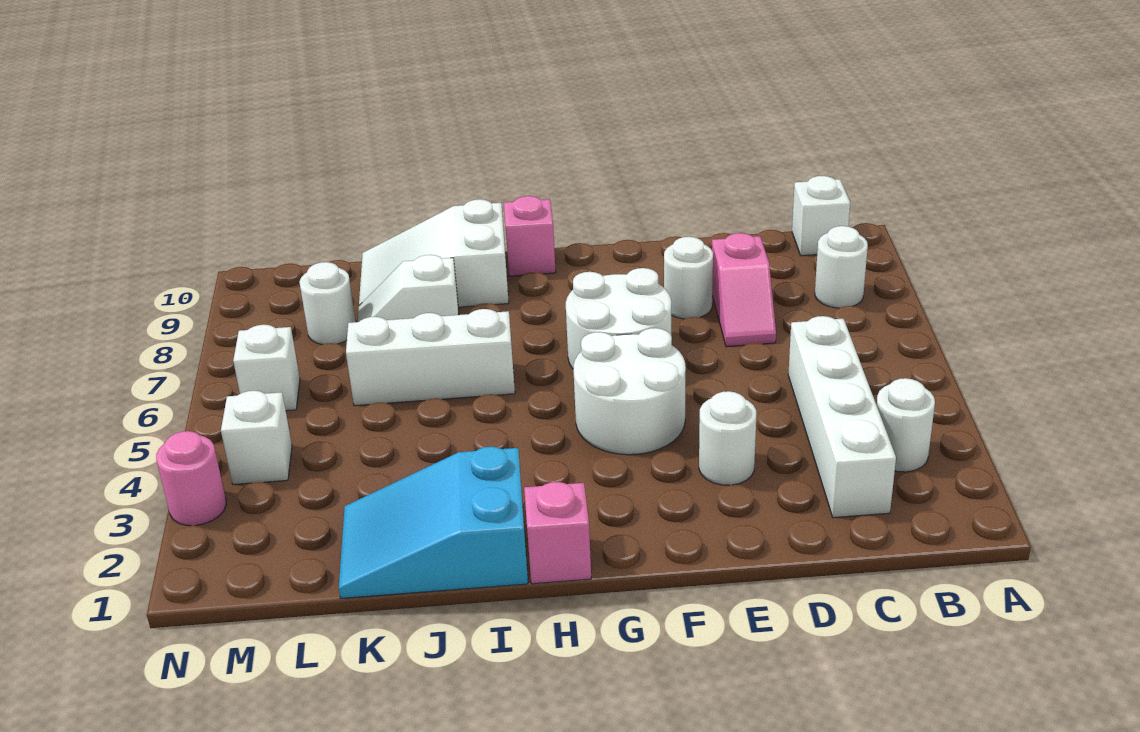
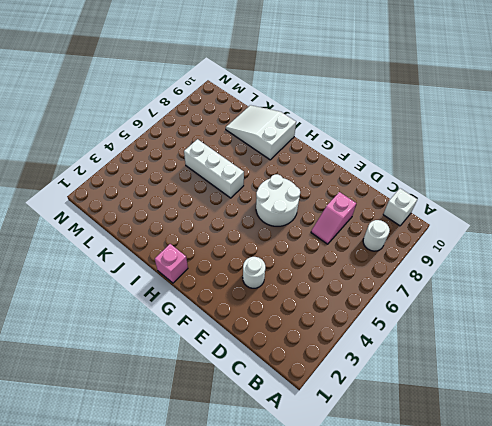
none -> white round brick B3 level 1
none -> white brick C2:C5 level 1
none -> white round brick E8 level 1

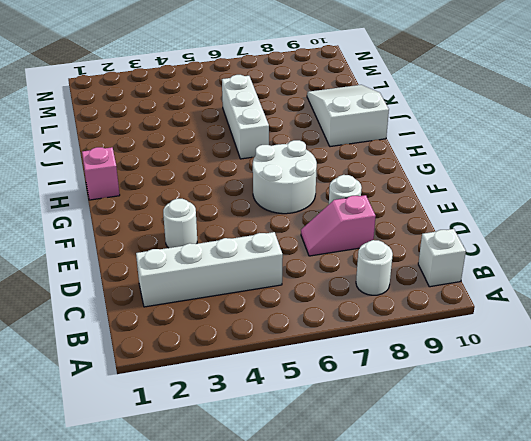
none -> white round brick B3 level 1
none -> white round brick F4:G5 level 1
none -> pink brick H10 level 1

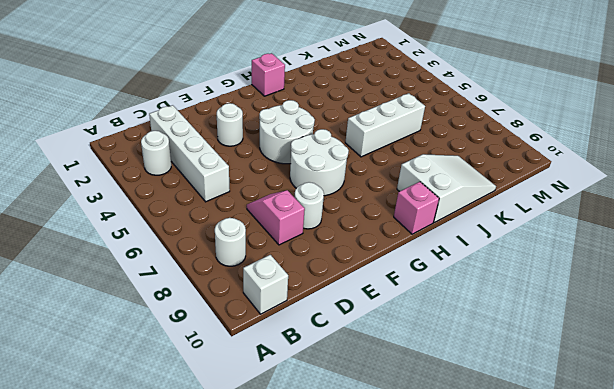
none -> cyan slope I1:K2 level 1 top I
none -> white slope J8:K8 level 1 top J
none -> white round brick L8 level 1

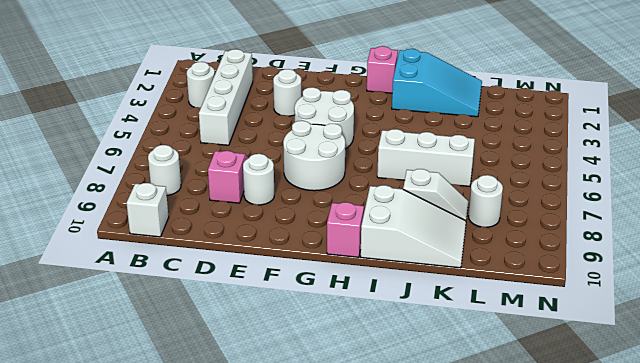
none -> white brick M4 level 1
none -> white brick M6 level 1
none -> pink round brick N3 level 1

